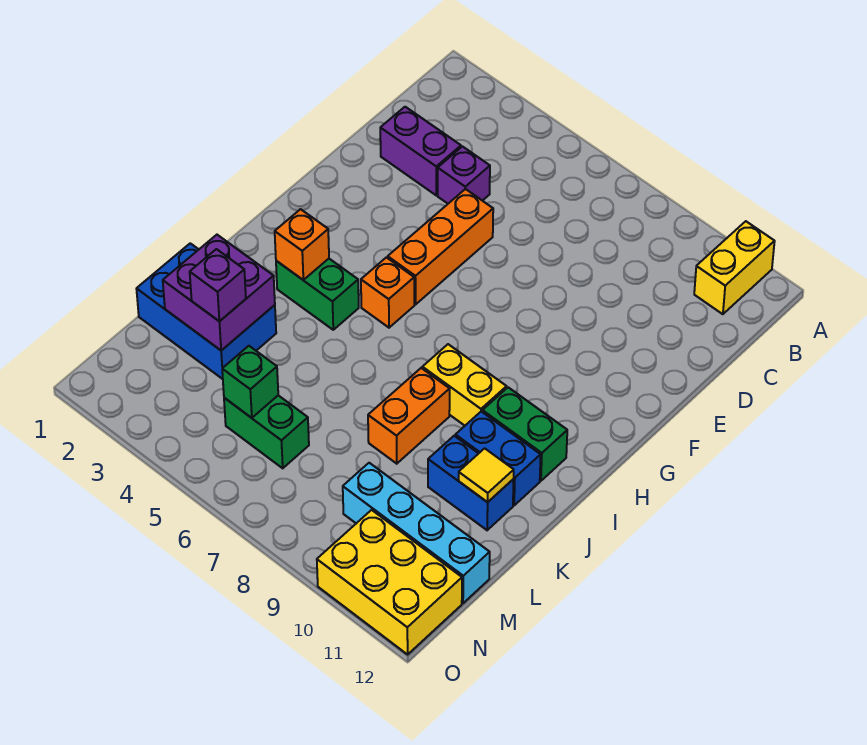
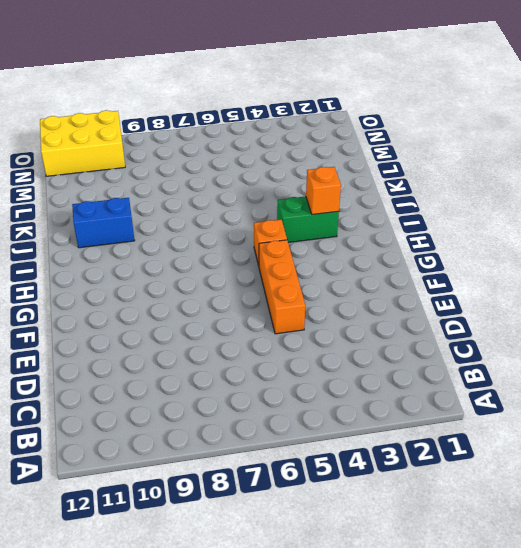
none -> yellow brick A11:B11 level 1
none -> purple brick D2:D3 level 1
none -> purple brick D4 level 1

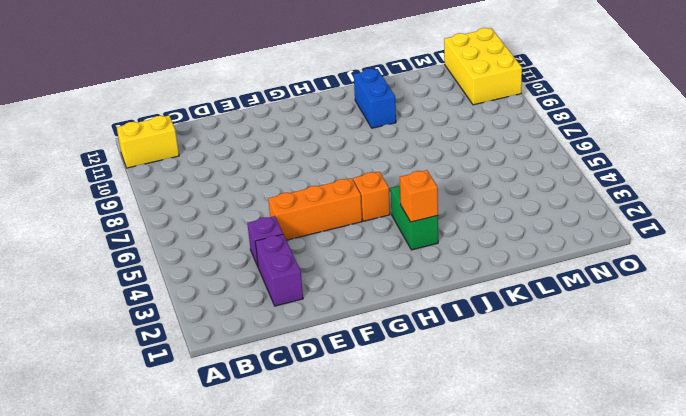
none -> yellow brick I8:I9 level 1
none -> green brick I10:I11 level 1
none -> orange brick J8:K8 level 1

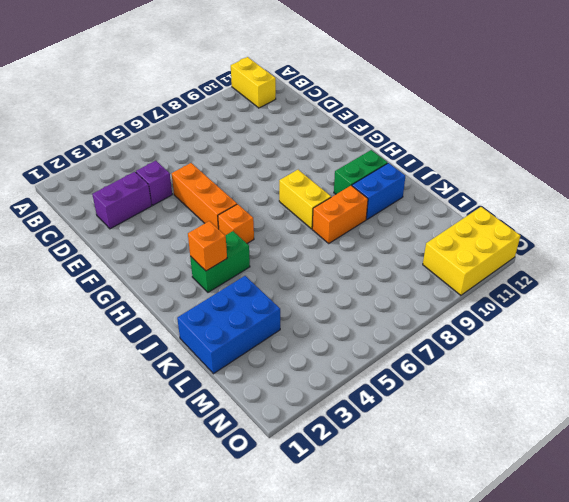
yellow brick H8:I8 level 1 -> yellow brick I8:I9 level 1
orange brick J8:J9 level 1 -> orange brick J8:K8 level 1
none -> blue brick K10:K11 level 1
none -> green brick M5:M6 level 1
none -> cyan brick M9:M12 level 1

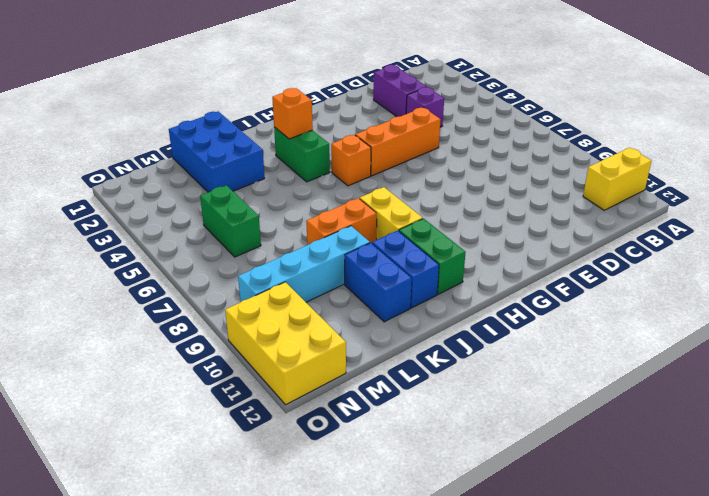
cyan brick K9:N9 level 1 -> cyan brick M9:M12 level 1
none -> purple brick K2:L3 level 2
none -> yellow tile K11 level 2
none -> green brick M5 level 2

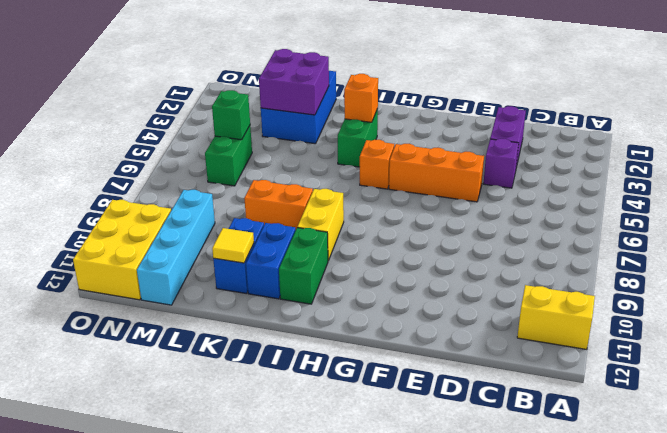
none -> purple brick L3 level 3

